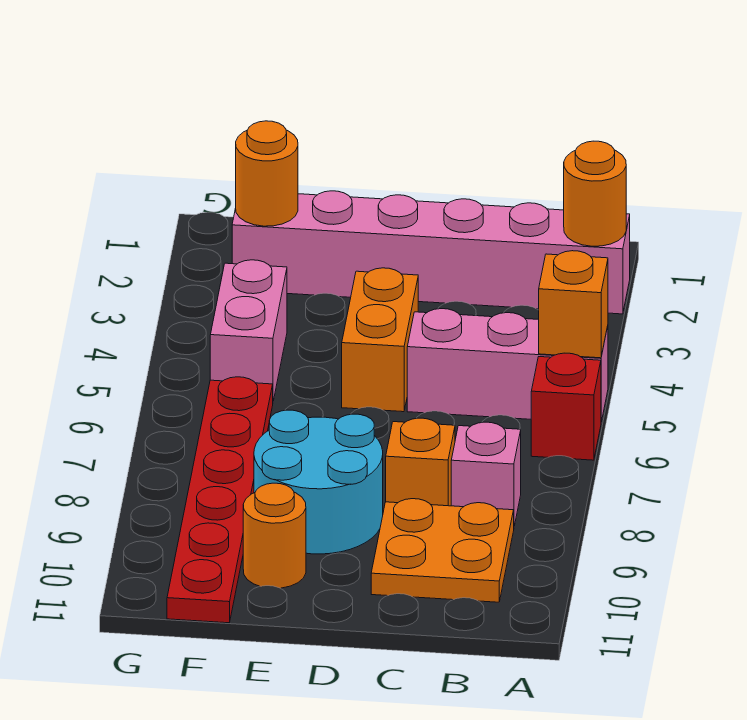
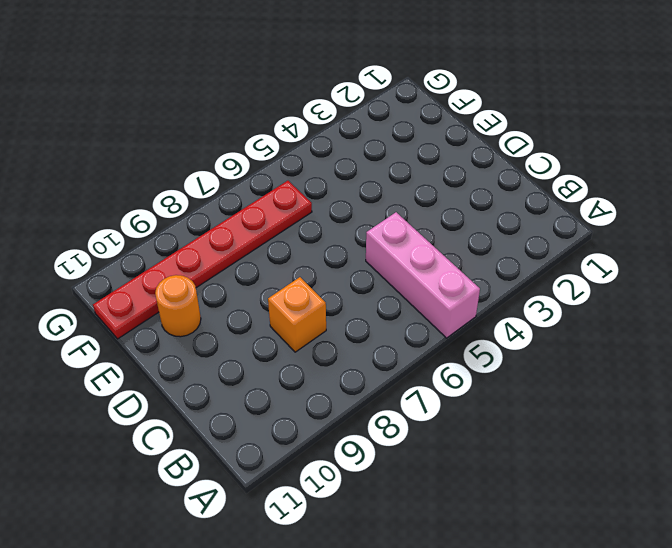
none -> pink brick A2:F2 level 1
none -> red brick A6 level 1
none -> pink brick B8 level 1

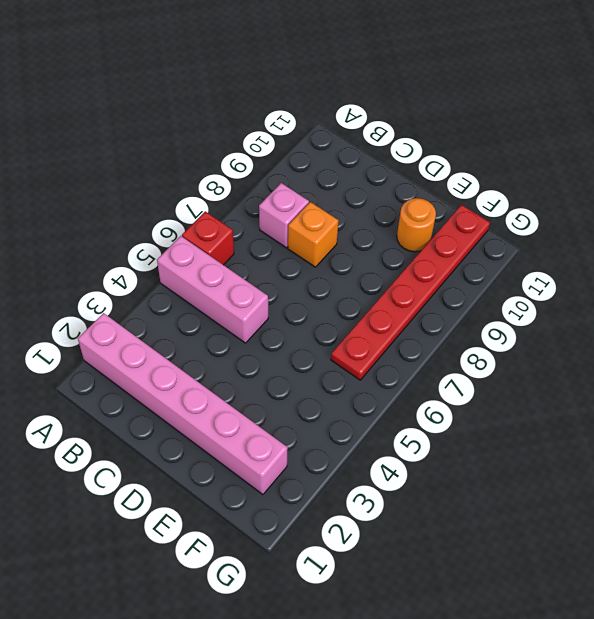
none -> orange plate B9:C10 level 1
none -> orange brick D4:D5 level 1
none -> cyan round brick D8:E9 level 1

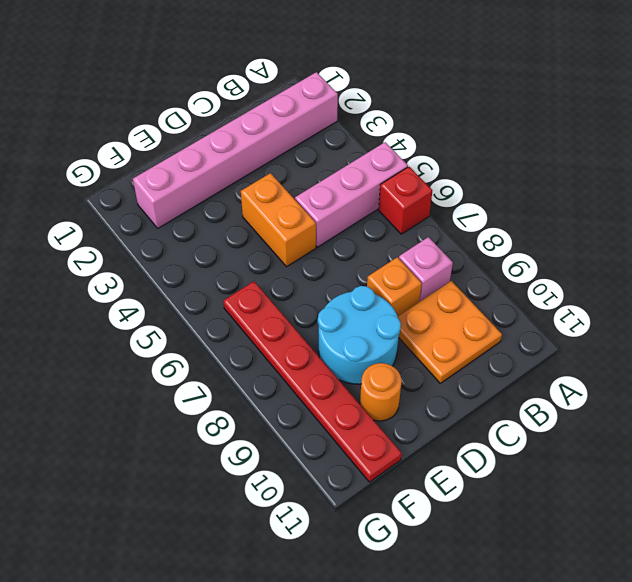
none -> pink brick F4:F5 level 1
none -> orange round brick A2 level 2
none -> orange brick A5 level 2

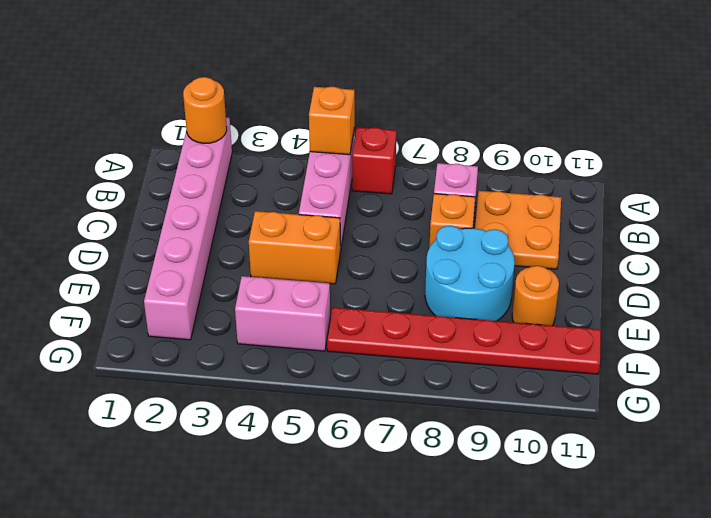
none -> orange round brick F2 level 2

